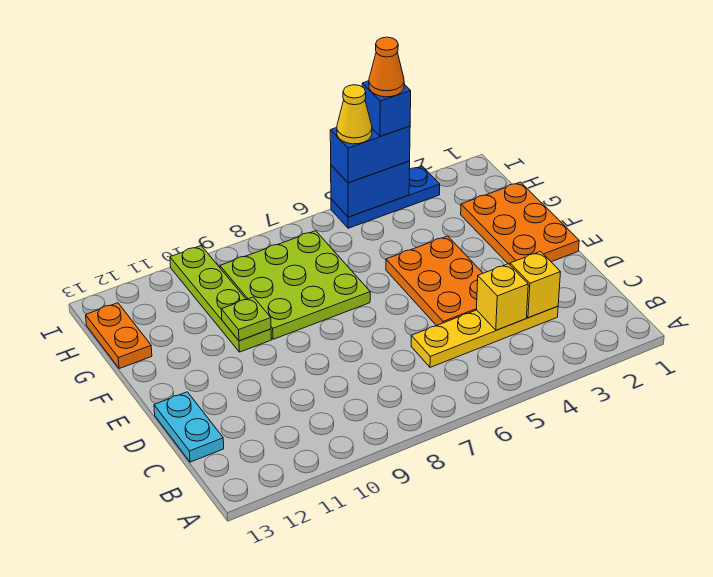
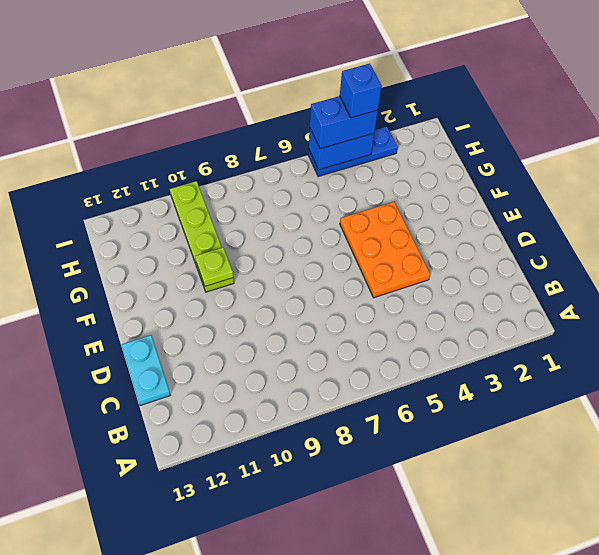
none -> yellow plate C3:C6 level 1
none -> orange plate E1:G2 level 1
none -> lime plate F7:H9 level 1

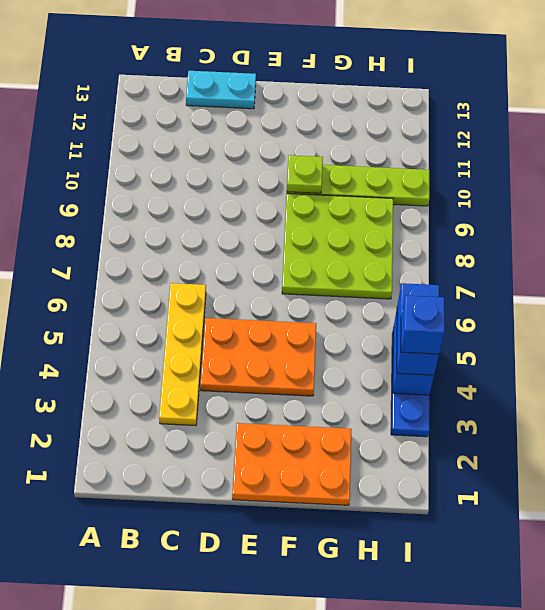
none -> orange plate G13:H13 level 1
none -> yellow brick C3 level 2
none -> yellow brick C4 level 2

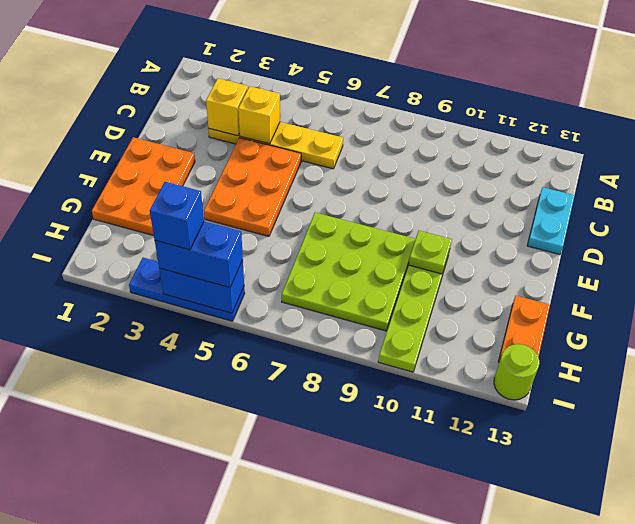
lime round brick I13 level 1 -> none
none -> yellow cone I5 level 4
none -> orange cone I4 level 5

